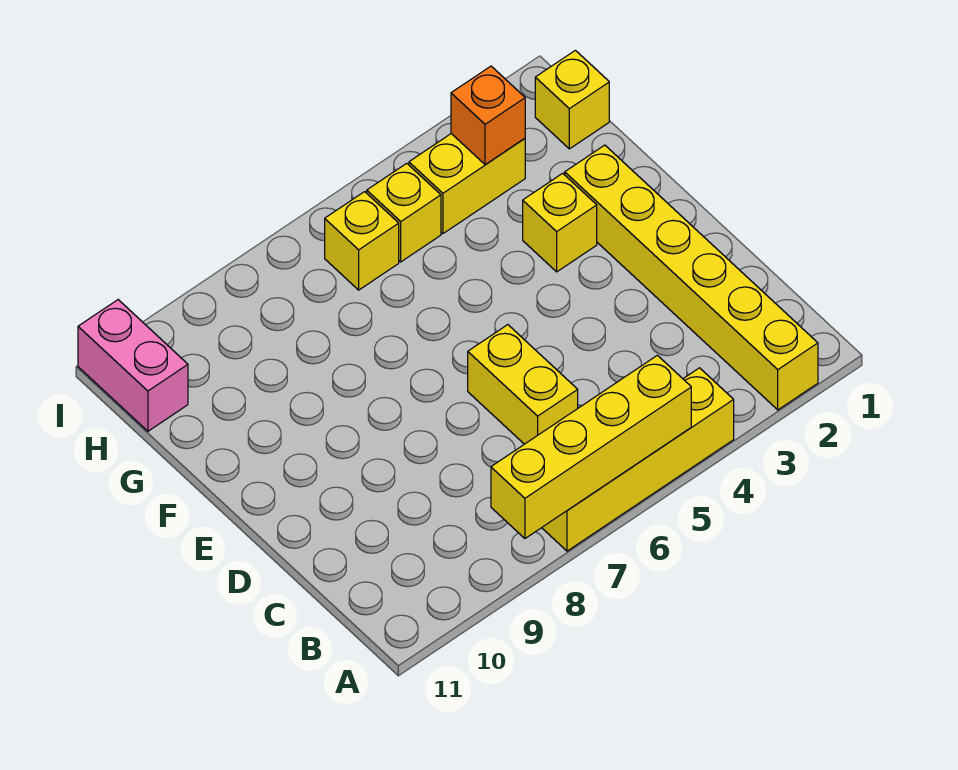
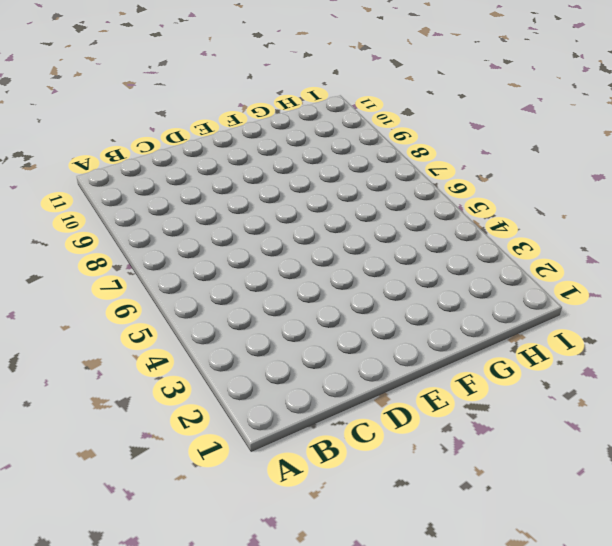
none -> yellow brick A2:F2 level 1
none -> yellow brick A4:A7 level 1

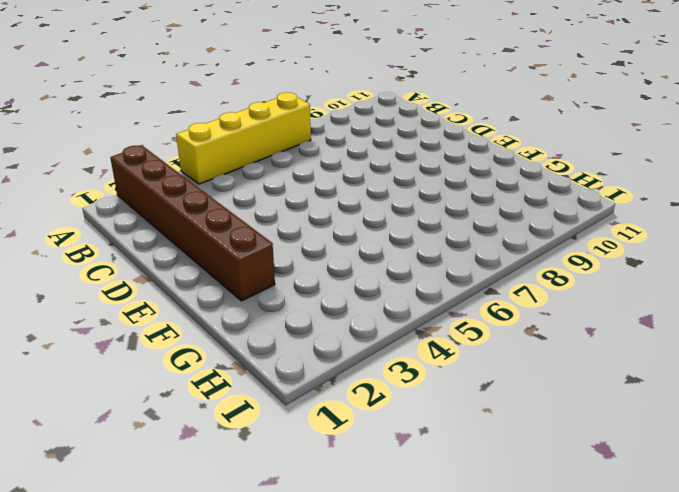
brown brick A2:F2 level 1 -> yellow brick A2:F2 level 1
none -> yellow brick C6:D6 level 1
none -> yellow brick F3 level 1

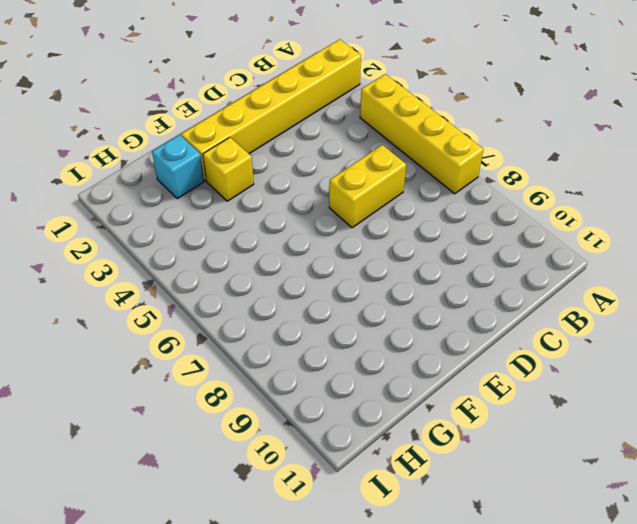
cyan brick G2 level 1 -> none
none -> yellow brick H1 level 1
none -> yellow brick H3:H4 level 1

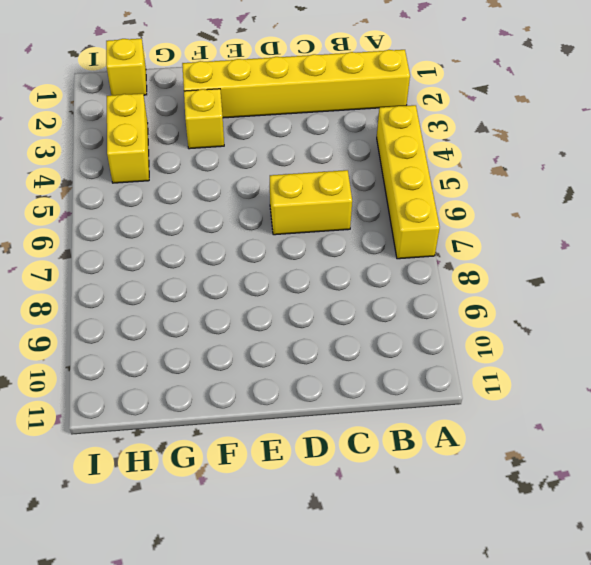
none -> yellow brick H5 level 1
none -> yellow brick H6 level 1

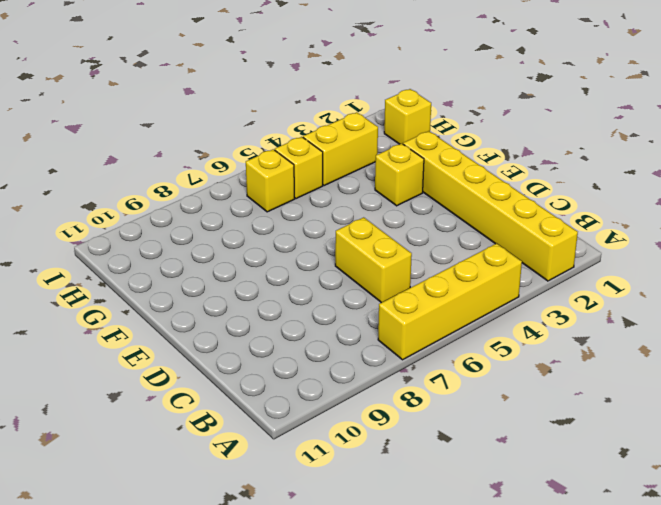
none -> pink brick H11:I11 level 1
none -> yellow brick A5:A8 level 2

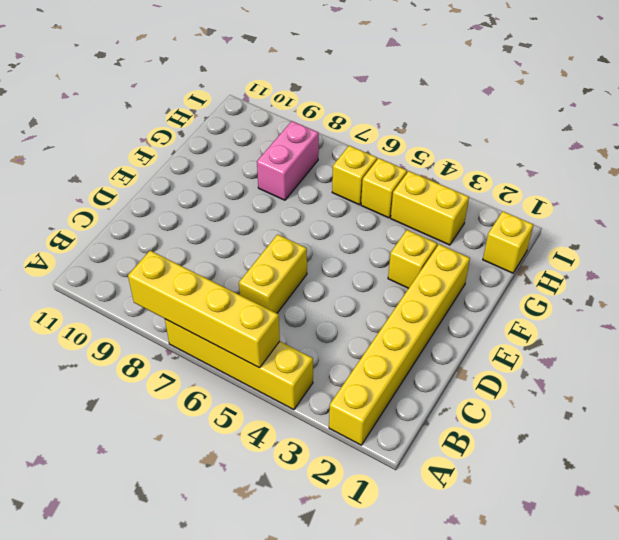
pink brick G8:H8 level 1 -> pink brick H11:I11 level 1
none -> orange brick H3 level 2

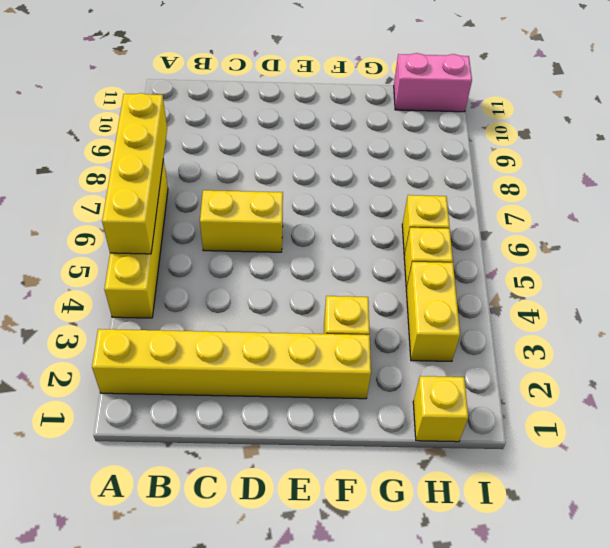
none -> orange brick H3 level 2

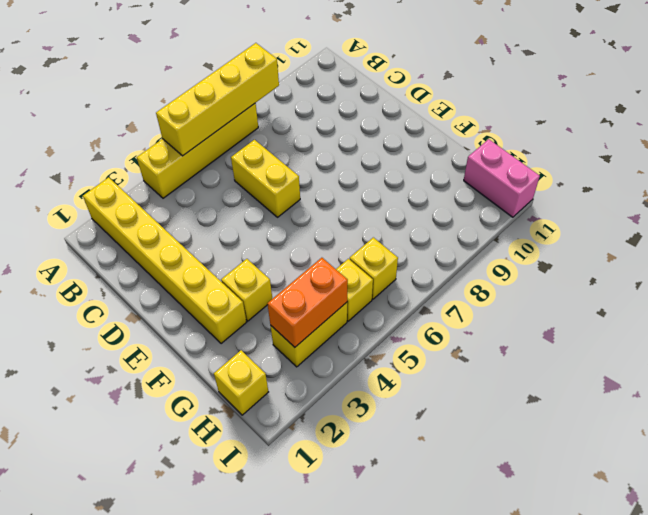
orange brick H3:H4 level 2 -> orange brick H3 level 2

